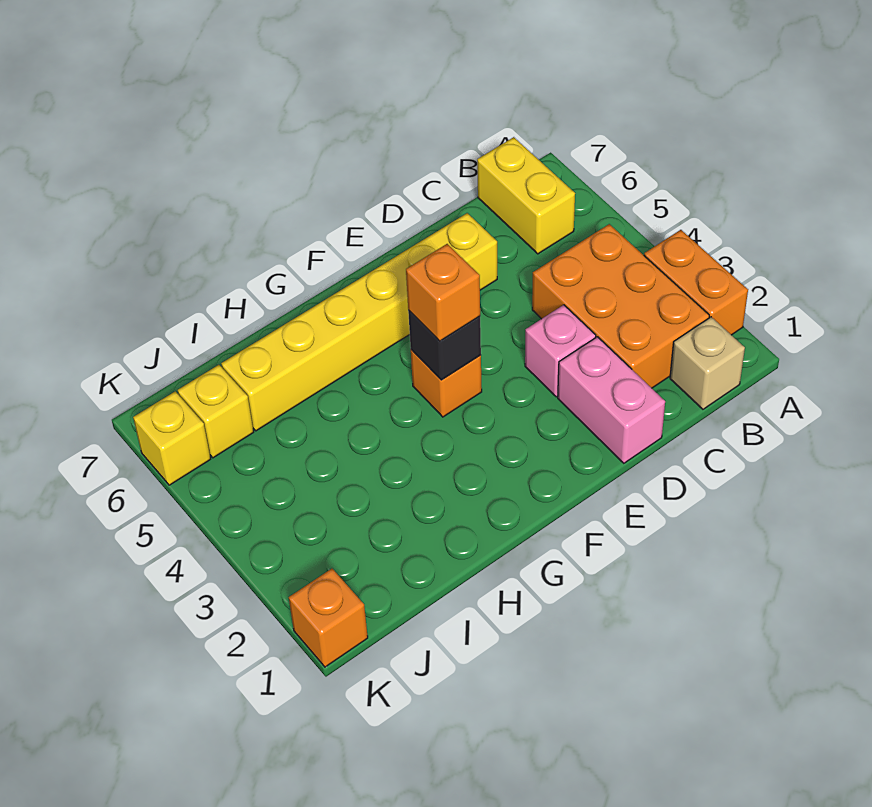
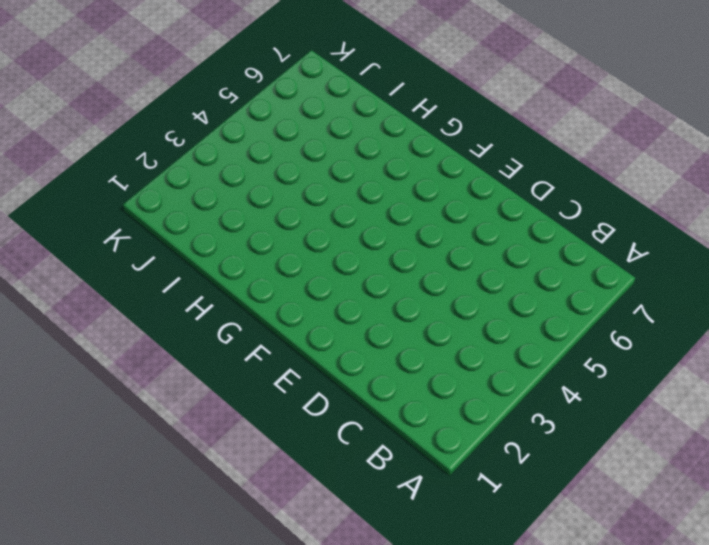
none -> orange brick A2:A3 level 1
none -> tan brick B1 level 1
none -> orange brick B2:C4 level 1

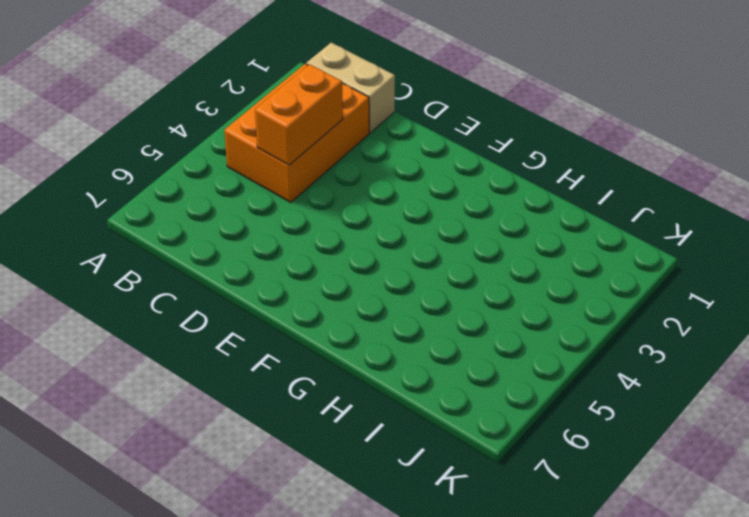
tan brick B1:C1 level 1 -> tan brick B1 level 1
orange brick C3:C4 level 2 -> orange brick A2:A3 level 1
none -> yellow brick B6:B7 level 1
none -> pink brick D1:D2 level 1
none -> pink brick D3 level 1

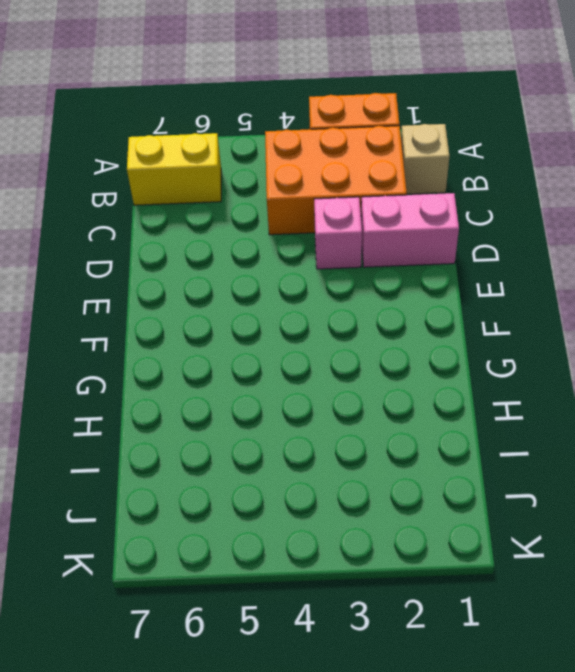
none -> yellow brick D6:I6 level 1
none -> orange brick F4 level 1
none -> yellow brick J6 level 1

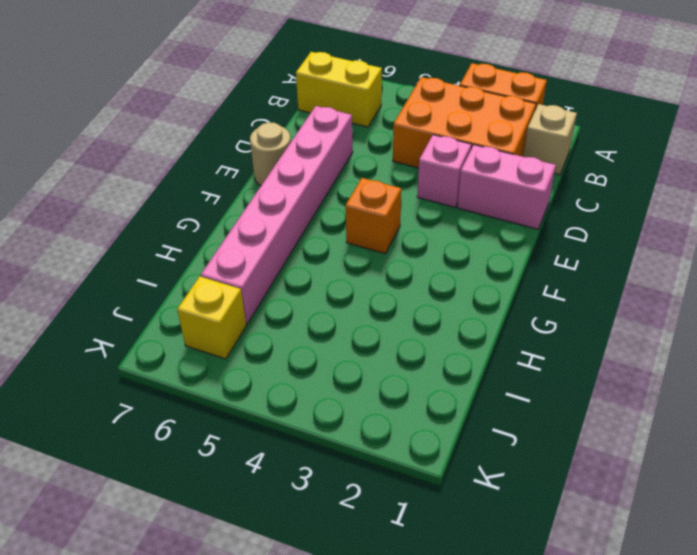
pink brick D6:I6 level 1 -> yellow brick D6:I6 level 1
tan round brick E7 level 1 -> none
none -> orange brick K1 level 1
none -> yellow brick K6 level 1
none -> black brick F4 level 2

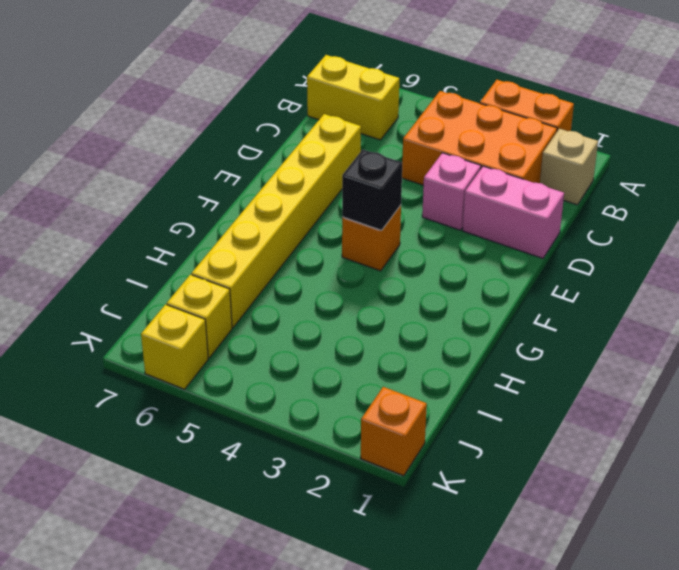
none -> orange brick F4 level 3

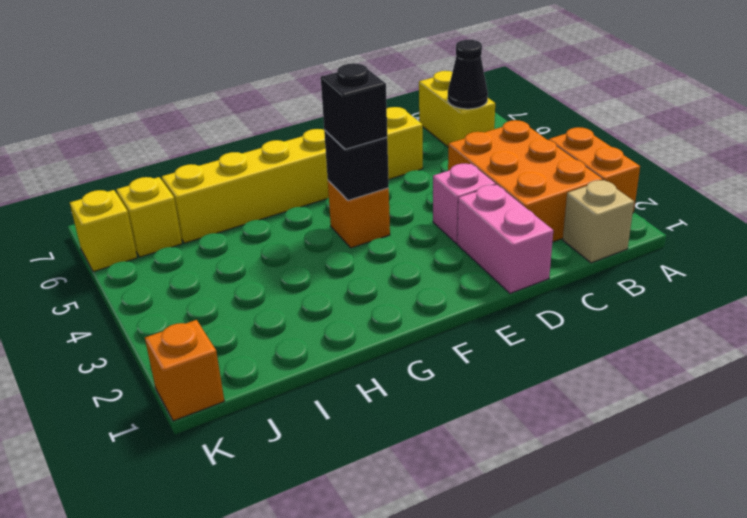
black cone B6 level 2 -> none
black brick F4 level 3 -> orange brick F4 level 3

